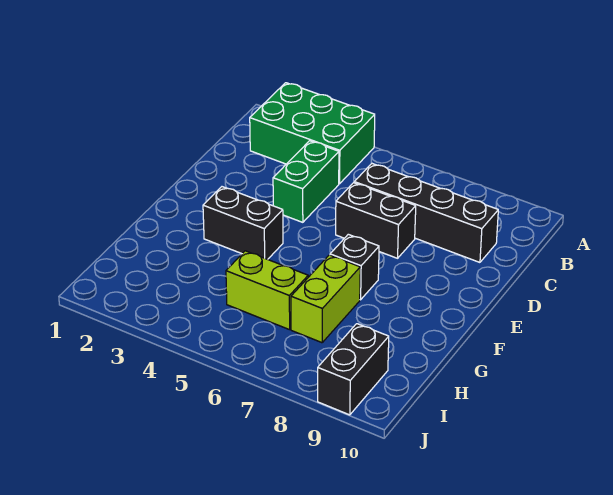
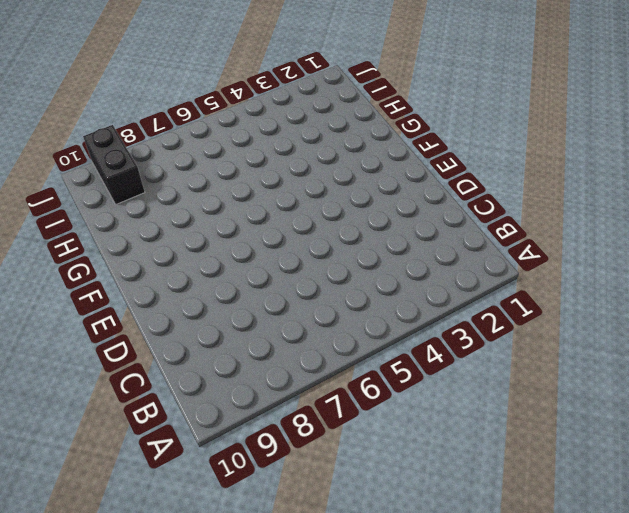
none -> green brick A2:B4 level 1
none -> green brick C4:D4 level 1

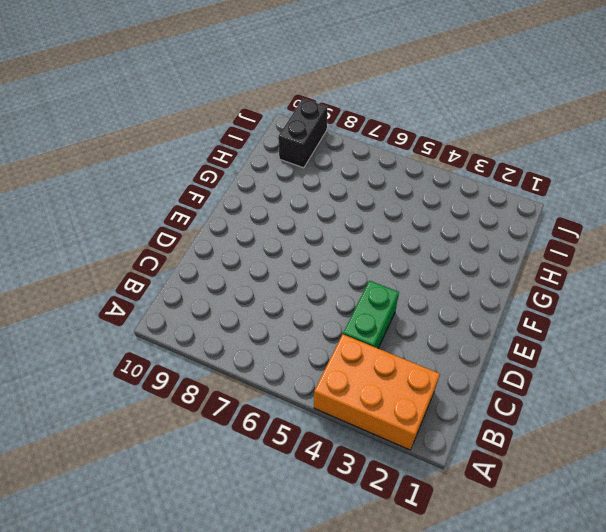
orange brick A2:B4 level 1 -> green brick A2:B4 level 1
none -> black brick C6:C9 level 1
none -> black brick D6:D7 level 1

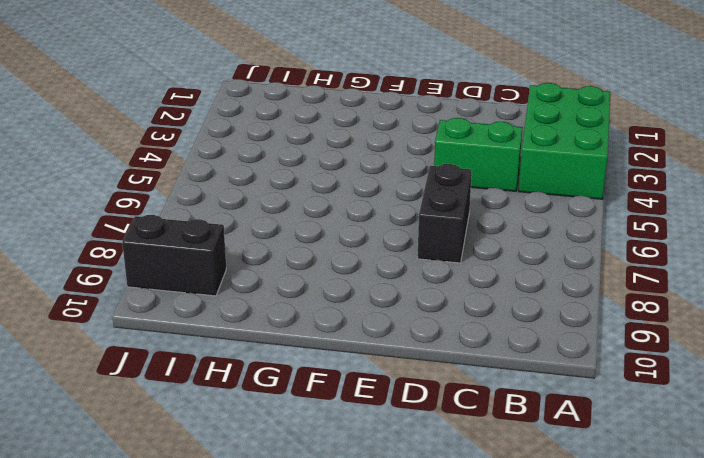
none -> black brick C6:C9 level 1
none -> black brick F3:F4 level 1

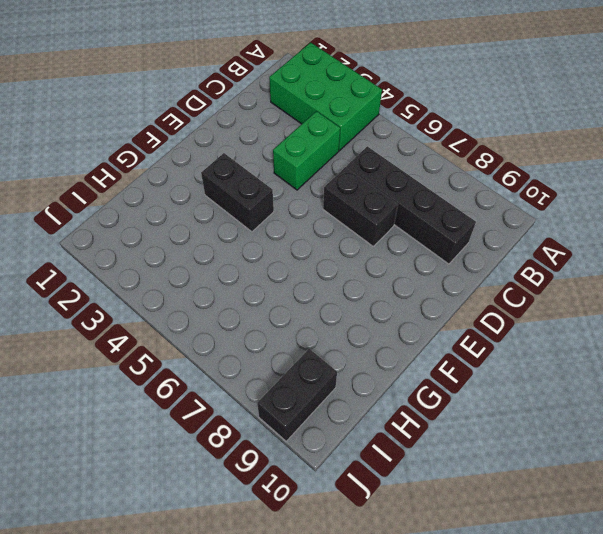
none -> black brick F7 level 1
none -> lime brick G7:H7 level 1

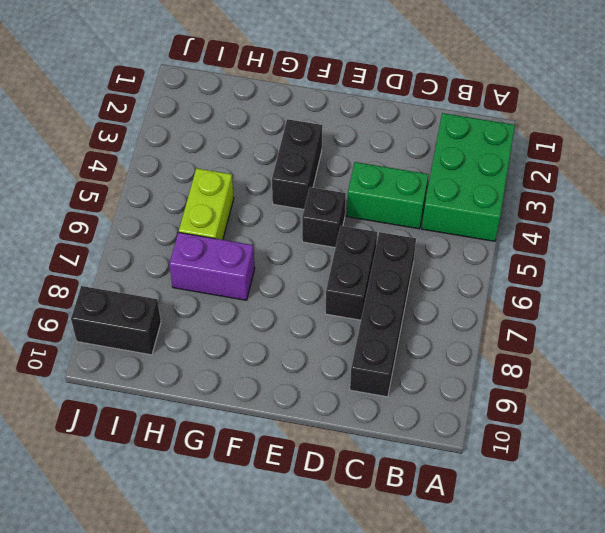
black brick E5 level 1 -> black brick F7 level 1
purple brick G7:H7 level 1 -> lime brick G7:H7 level 1

